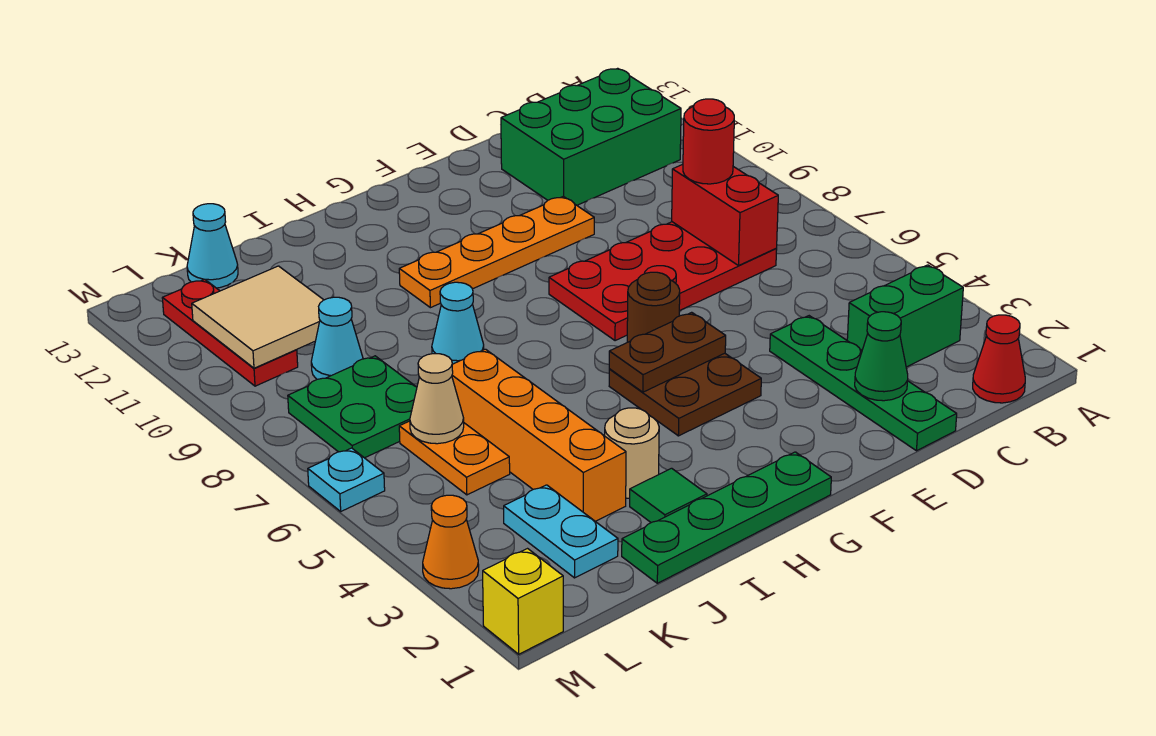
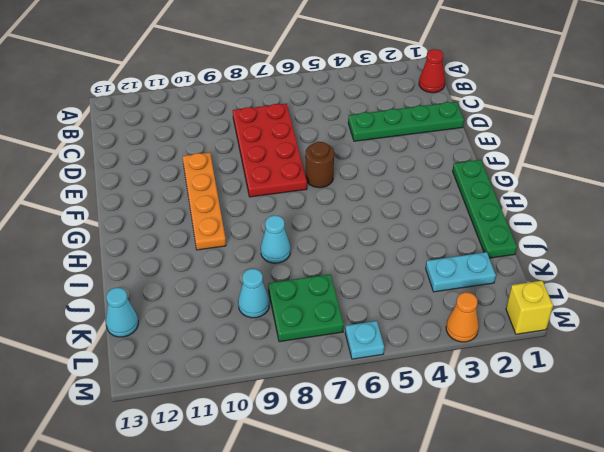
none -> green brick B3:C3 level 1
none -> green brick B11:D12 level 1
none -> brown plate F4:G5 level 1

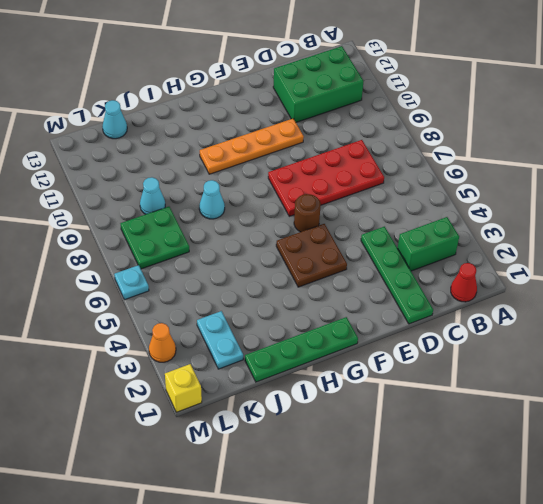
none -> green tile I2 level 1
none -> tan round brick I3 level 1
none -> orange brick J3:J6 level 1

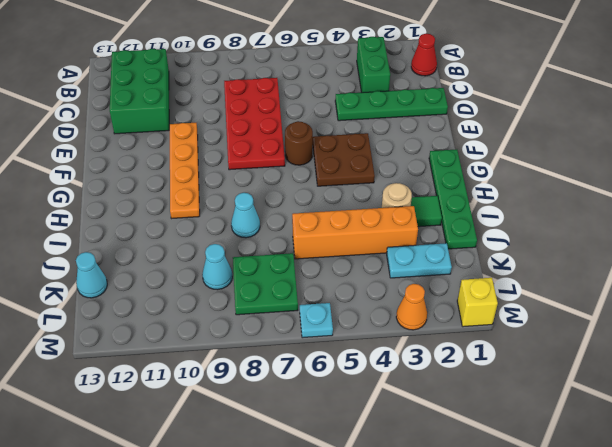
none -> orange plate K5:K6 level 1
none -> red plate L10:L12 level 1
none -> red brick C7:C8 level 2

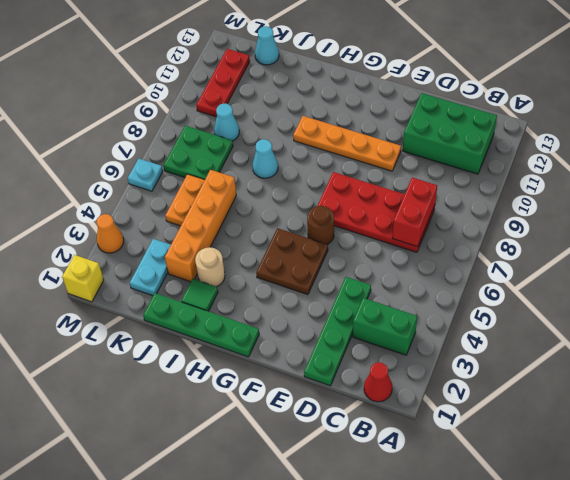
none -> green cone D2 level 2
none -> brown plate F5:G5 level 2
none -> tan cone K6 level 2

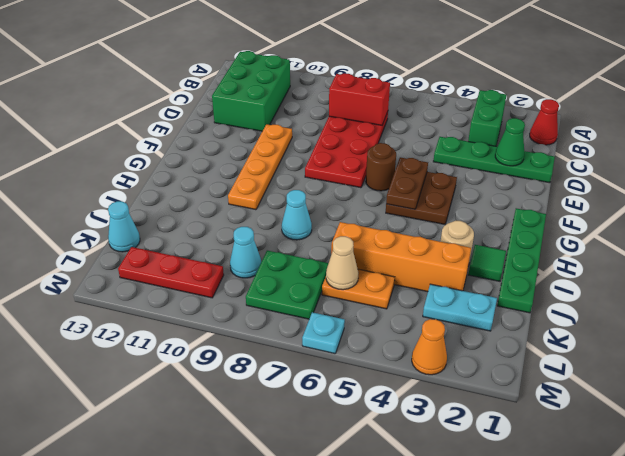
none -> yellow brick M1 level 1
none -> tan tile K10:L11 level 2
none -> red round brick C8 level 3

